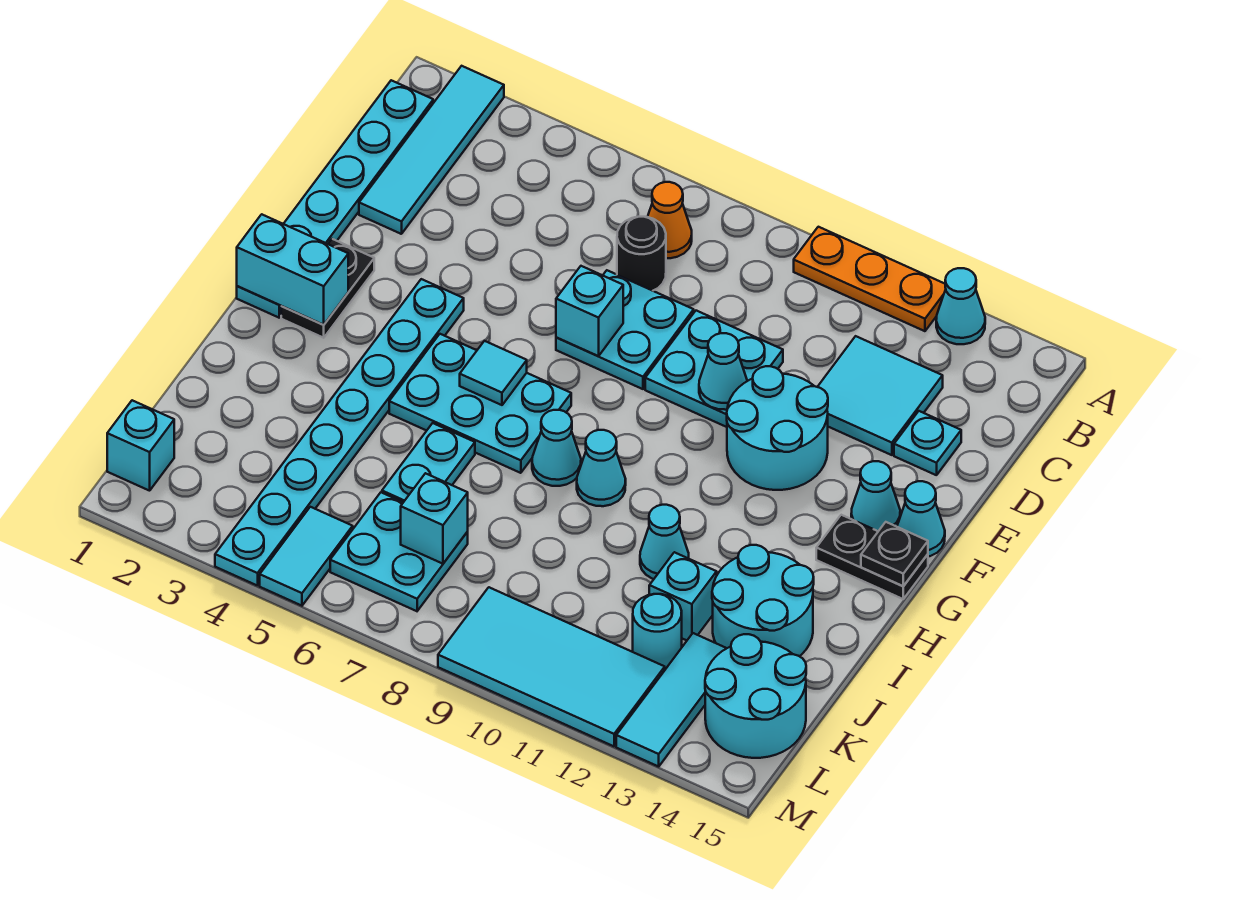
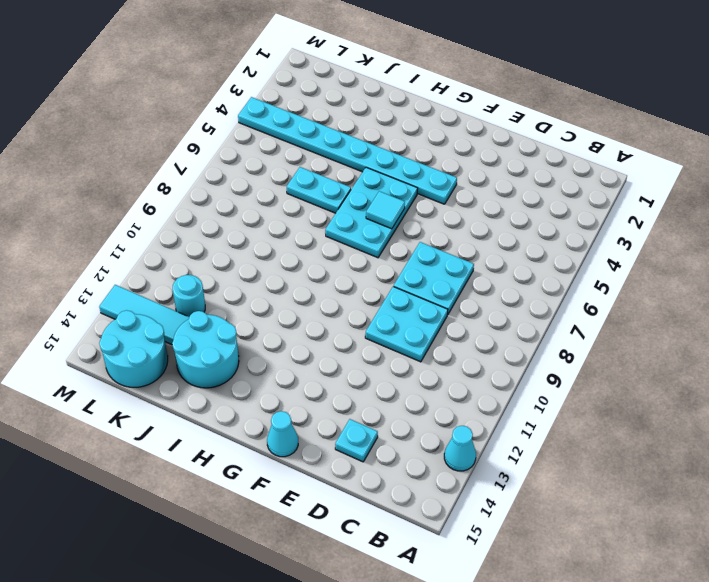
none -> cyan tile A2:D2 level 1
none -> orange plate A10:A12 level 1
none -> cyan plate B1:G1 level 1
none -> orange cone B7 level 1

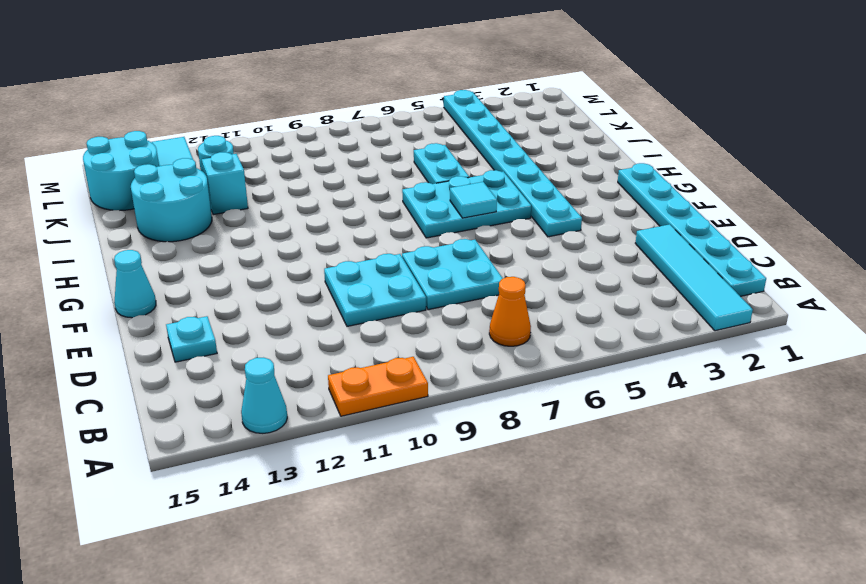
orange plate A10:A11 level 1 -> orange plate A10:A12 level 1
none -> black round brick C7 level 1
none -> cyan tile C12:D13 level 1
none -> cyan round brick E11:F12 level 1
none -> black plate F2:G2 level 1

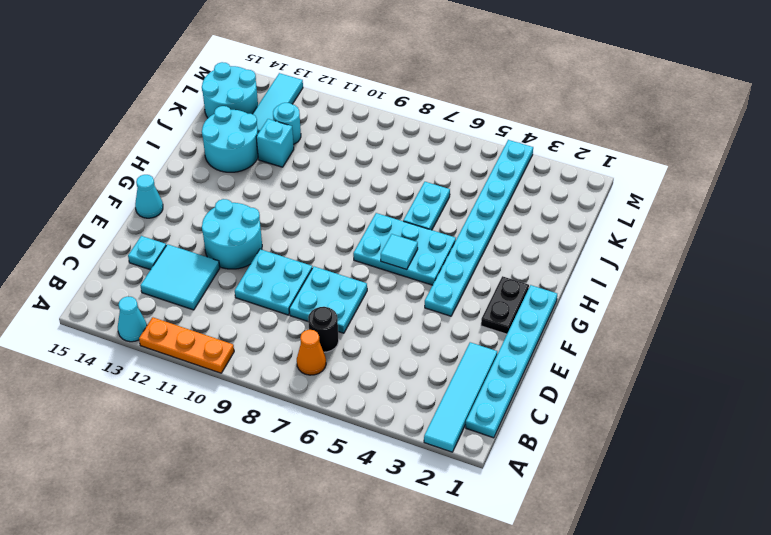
none -> cyan cone F14 level 1
none -> black plate G14:G15 level 1
none -> cyan cone H8 level 1
none -> cyan cone H9 level 1

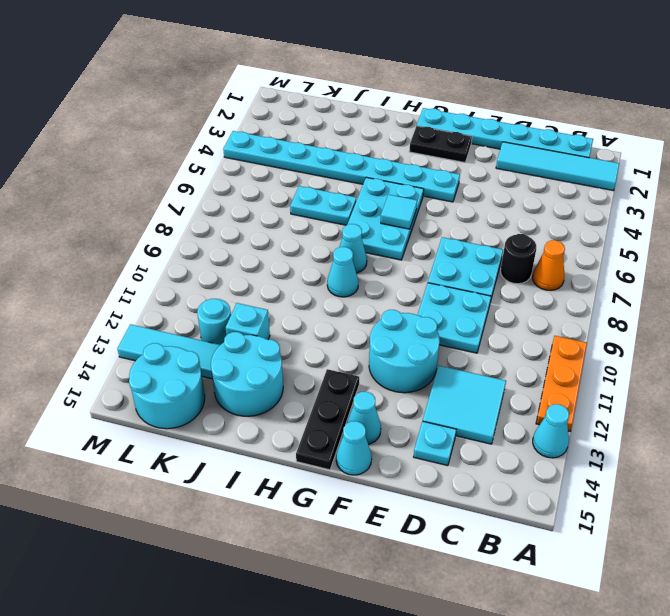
black plate G13:G15 level 1 -> black plate G14:G15 level 1
none -> cyan cone I11 level 1
none -> cyan plate K6:L7 level 1
none -> cyan brick L1 level 1
none -> cyan tile L5:M5 level 1

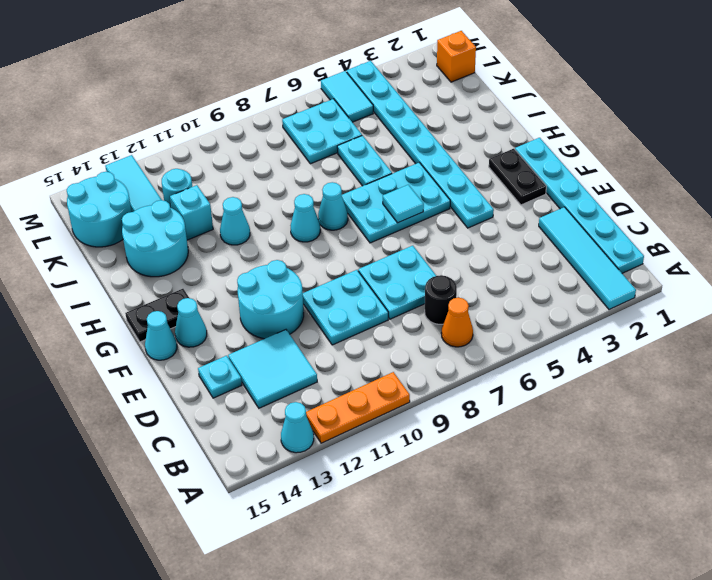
orange brick L1 level 1 -> cyan brick L1 level 1
none -> cyan tile L9:M12 level 1
none -> cyan brick E7 level 2
none -> cyan cone E10 level 2
none -> cyan brick G1:G2 level 2

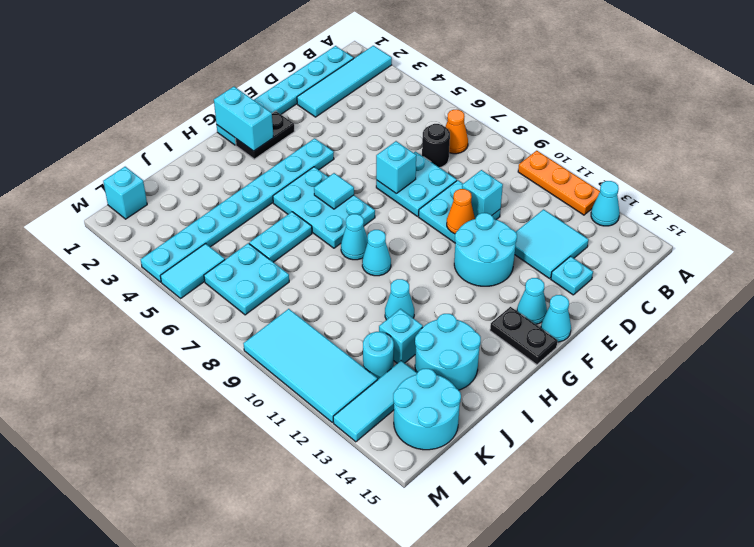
cyan brick D10 level 2 -> cyan brick K7 level 2
orange cone E10 level 2 -> cyan cone E10 level 2
none -> black plate G15 level 2

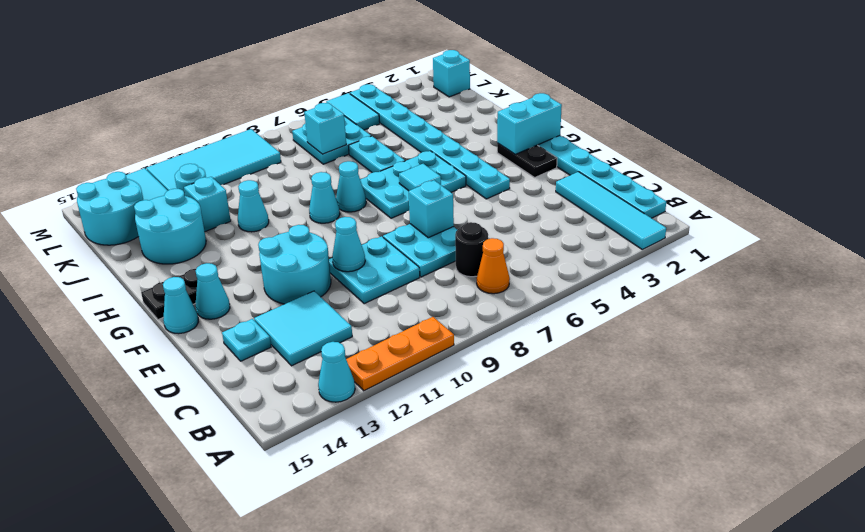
none -> black plate G15 level 2

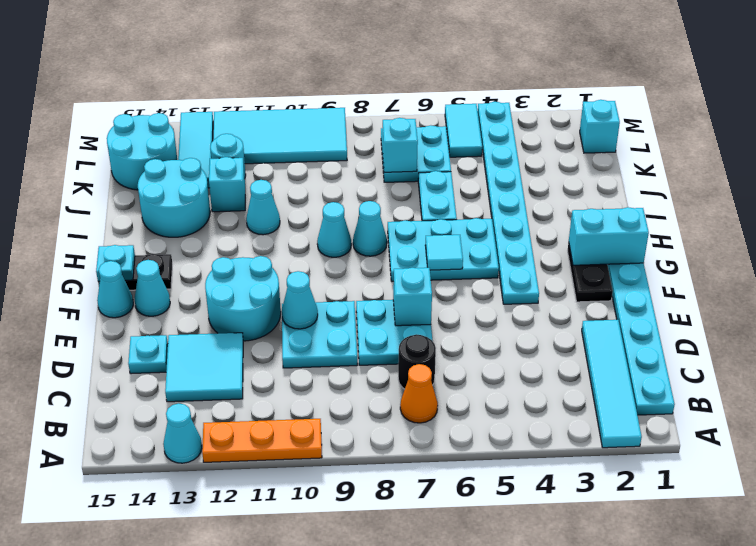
cyan plate G15 level 2 -> black plate G15 level 2

